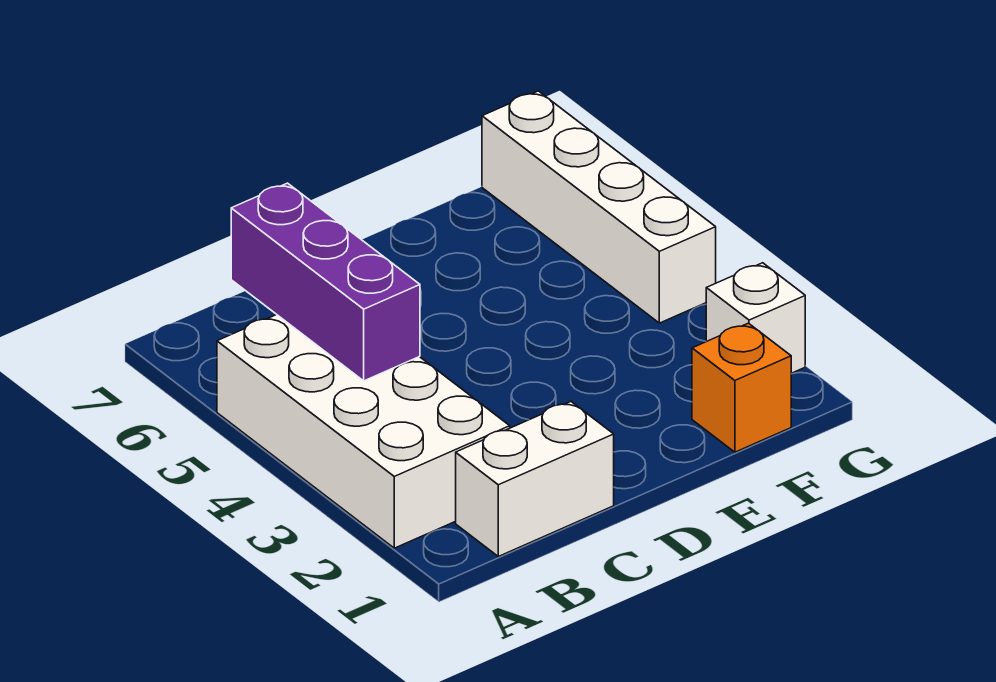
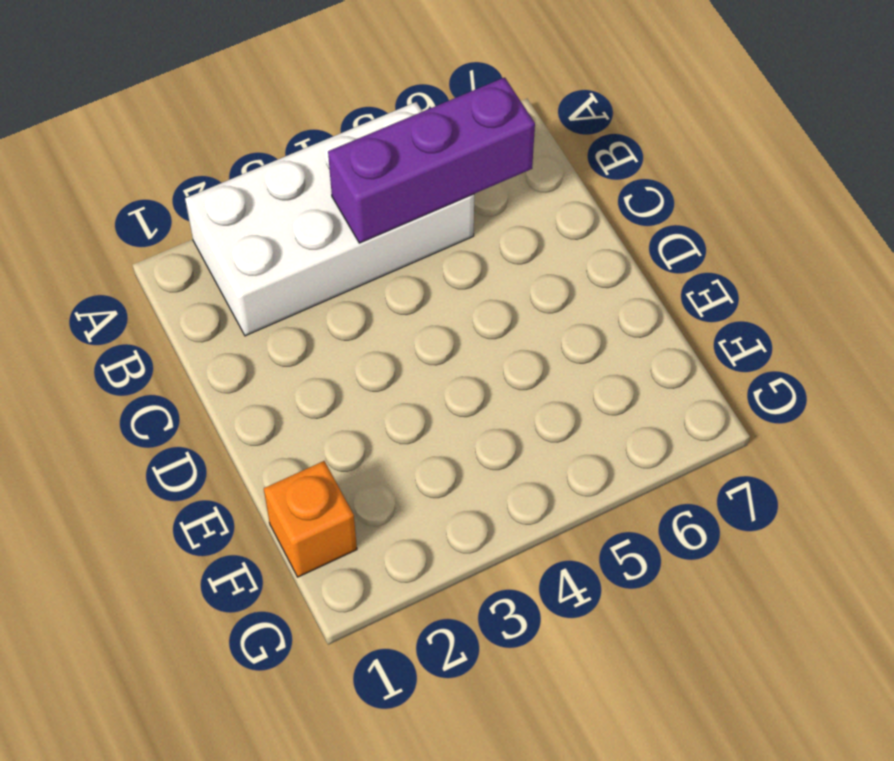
none -> white brick B1:C1 level 1
none -> white brick G2 level 1

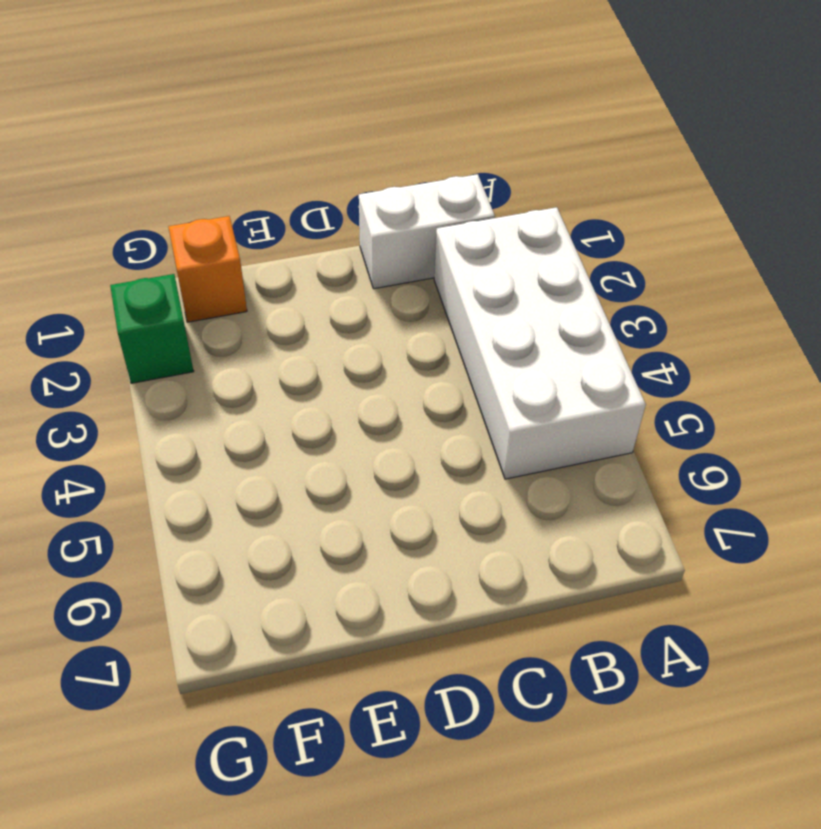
green brick G2 level 1 -> white brick G2 level 1
none -> white brick G4:G7 level 1
none -> purple brick B4:B6 level 2

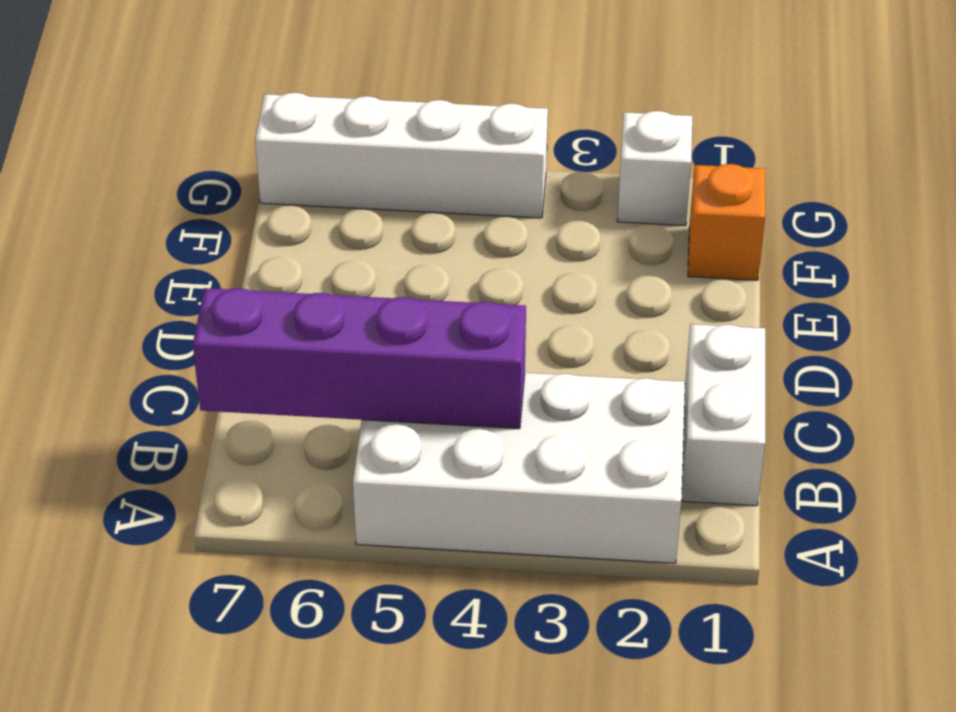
purple brick B4:B7 level 2 -> purple brick B4:B6 level 2

